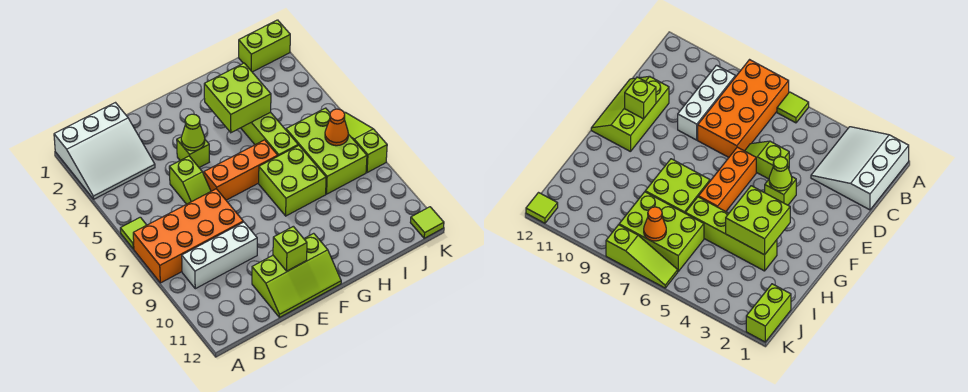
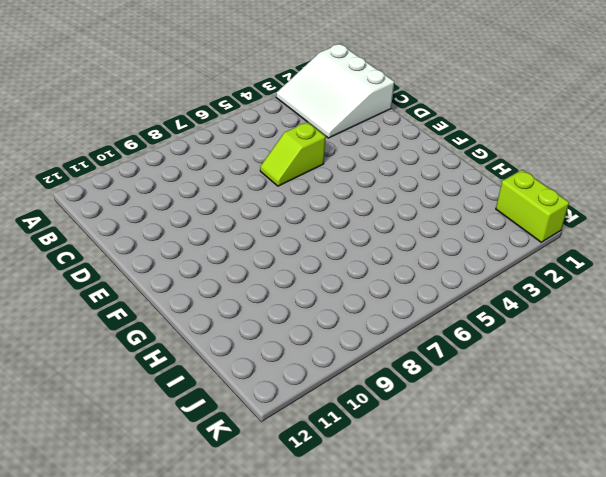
none -> lime tile A6 level 1
none -> orange brick A7:D8 level 1
none -> white brick B9:D9 level 1

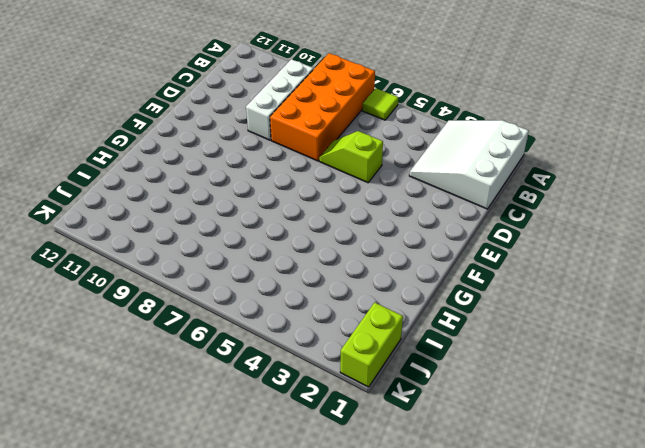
none -> lime slope D11:F12 level 1 top 11
none -> lime brick E4 level 1
none -> orange brick E6:G6 level 1

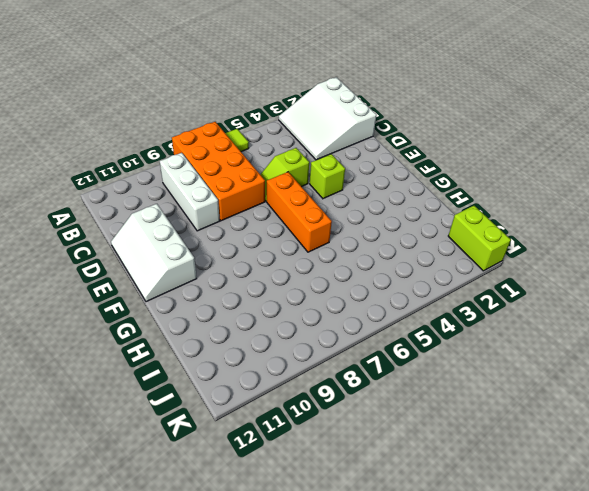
white slope D11:F12 level 1 top 11 -> lime slope D11:F12 level 1 top 11
none -> lime brick G7:H8 level 1
none -> lime brick H3:H6 level 1
none -> lime brick I6:J8 level 1

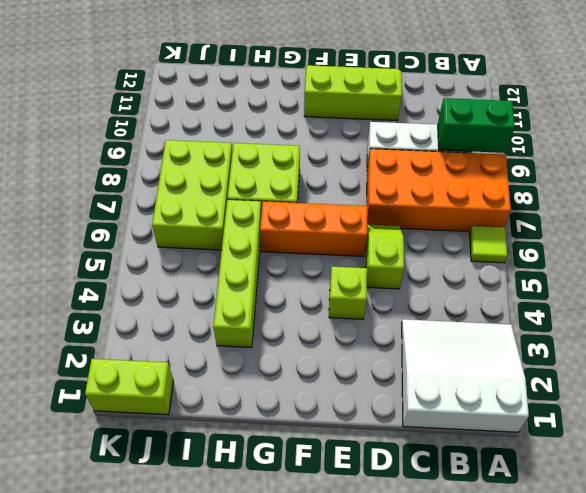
green brick A9:B9 level 2 -> none
none -> lime slope K6:K8 level 1 top 8
none -> lime tile K12 level 1
none -> lime cone E4 level 2

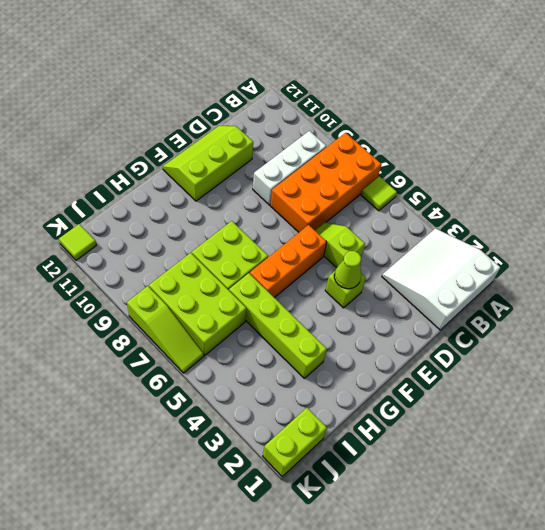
none -> lime brick E11 level 2
none -> lime brick G3:H4 level 2
none -> orange cone J7 level 2

